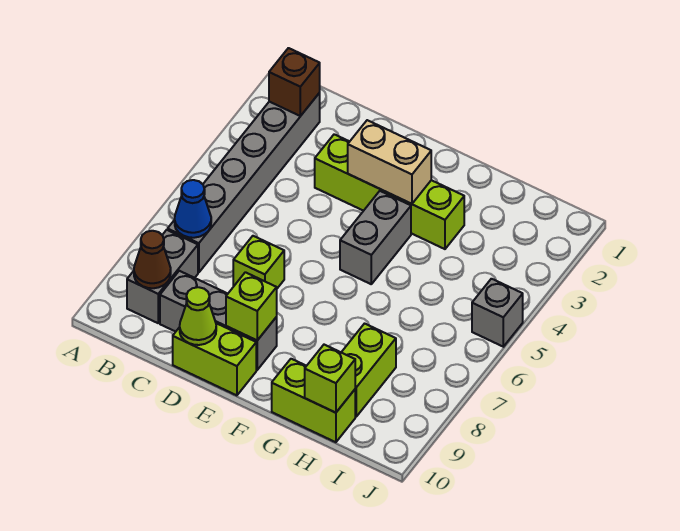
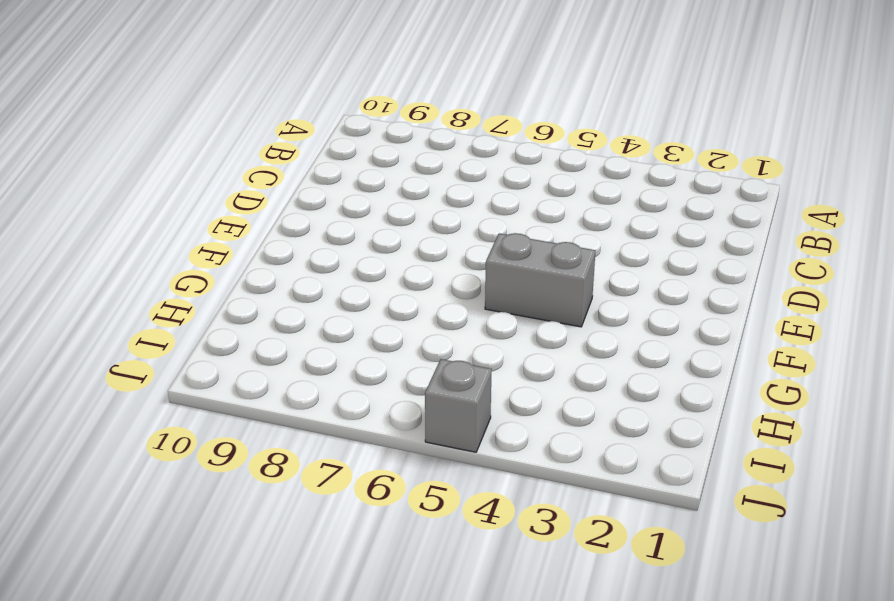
none -> grey brick B2:B7 level 1
none -> grey brick B8:B9 level 1
none -> grey brick C9:E9 level 1

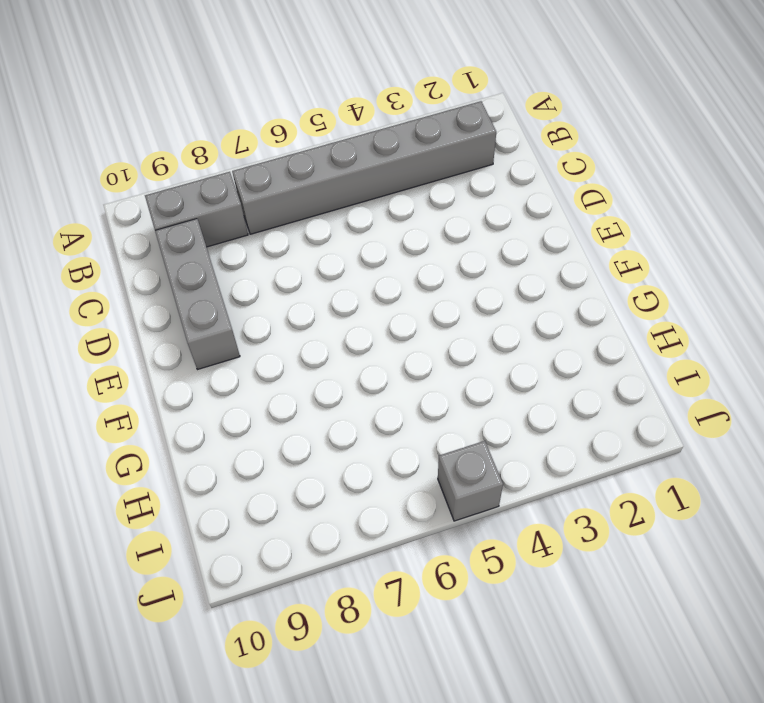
none -> lime brick D3:G3 level 1
none -> lime brick D7 level 1
none -> lime brick D10:E10 level 1

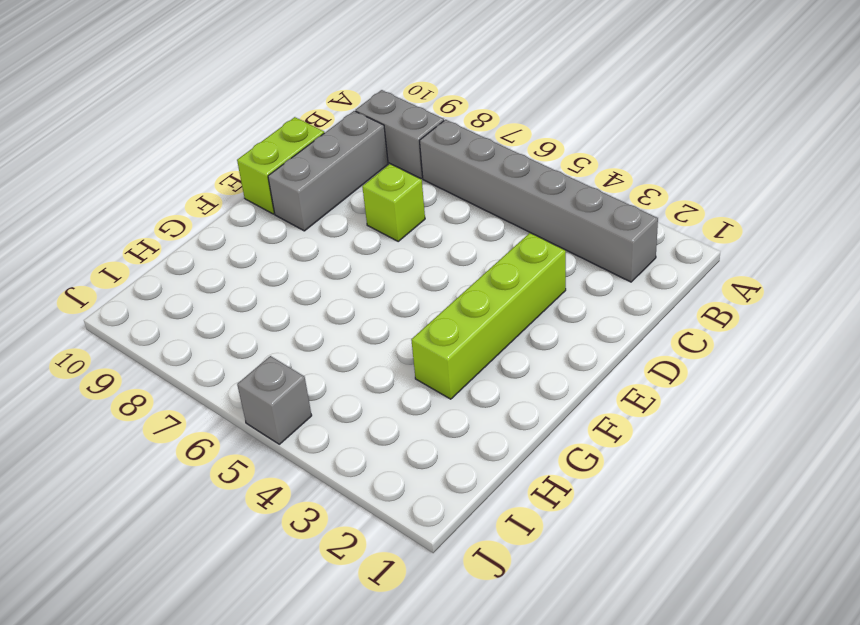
none -> grey brick F4:F5 level 1
none -> lime brick G10:H10 level 1
none -> lime brick H8:H9 level 1

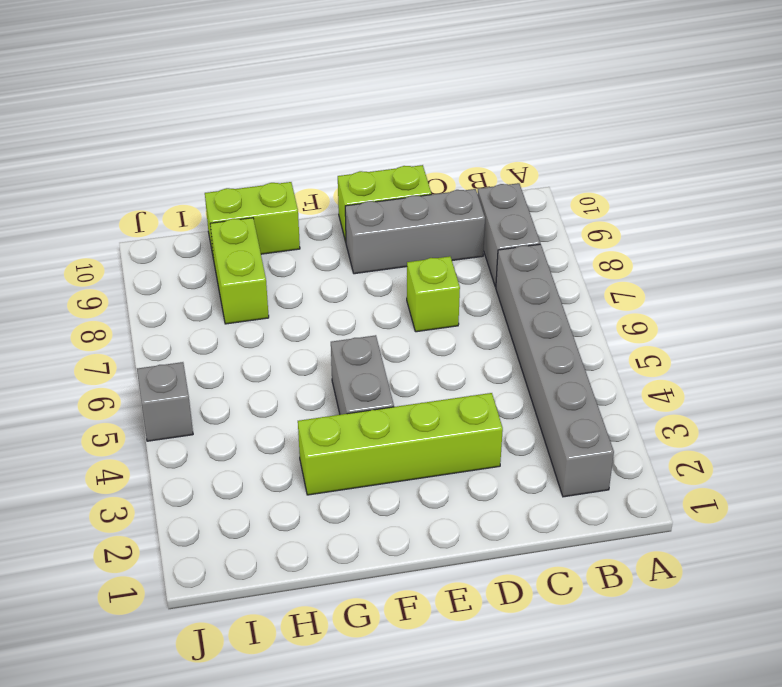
none -> brown brick B2 level 2
none -> blue cone B7 level 2
none -> brown cone B9 level 2

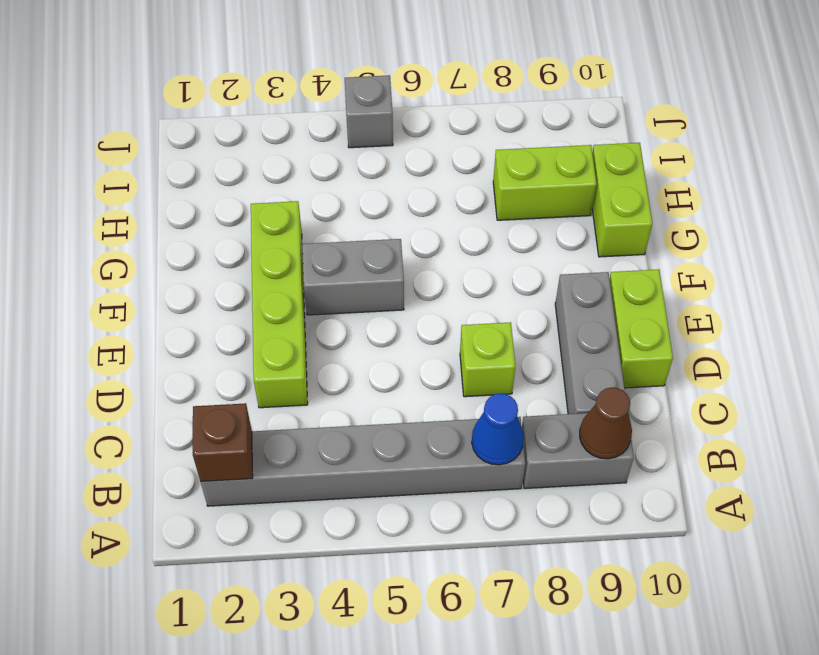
none -> lime cone D10 level 2
none -> tan brick E3:F3 level 2
none -> lime brick E9 level 2

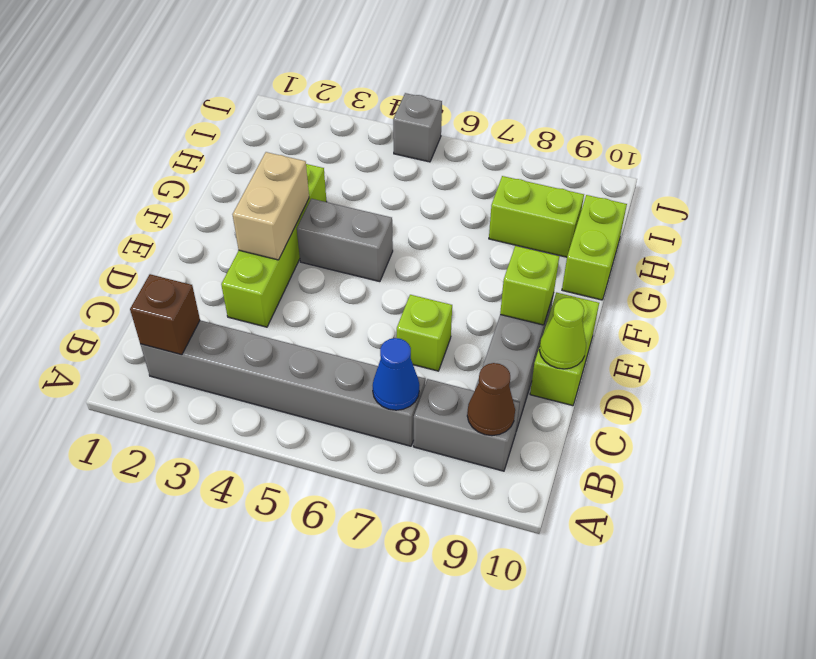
none -> lime brick H10 level 2

